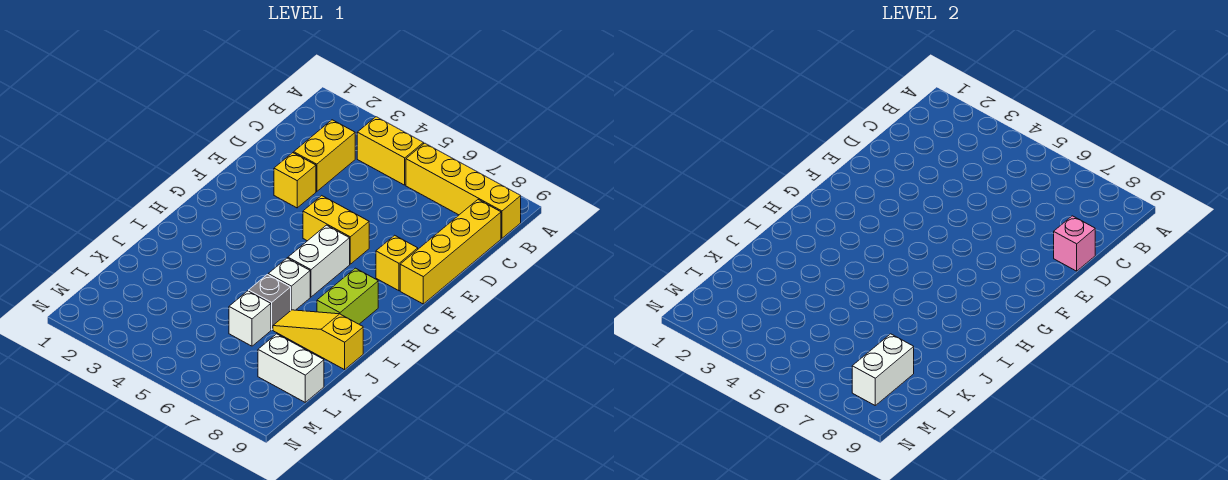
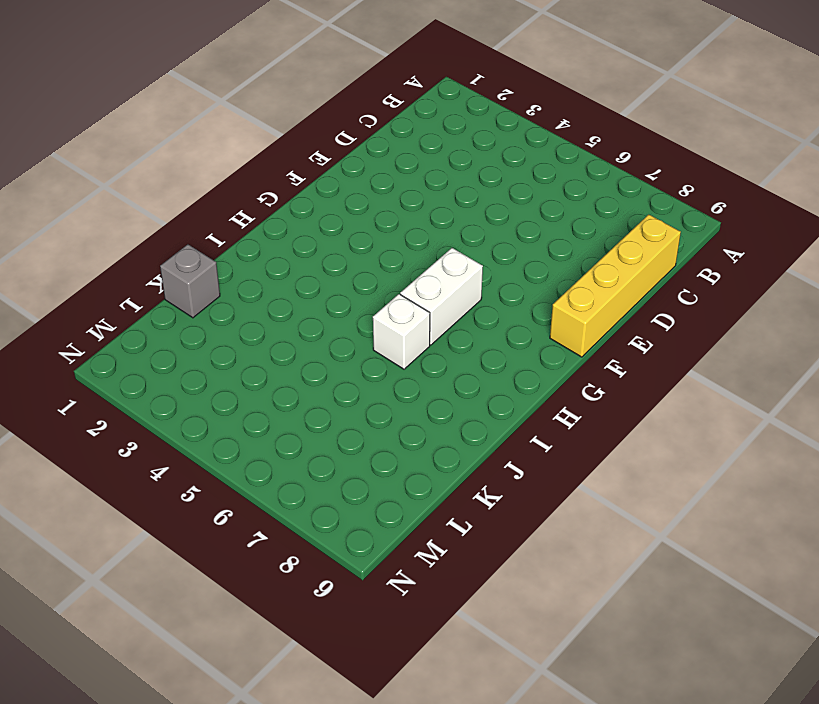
grey brick K1 level 1 -> grey brick J6 level 1
none -> yellow brick B4:B5 level 1
none -> yellow brick B6:B9 level 1
none -> yellow brick C3:D3 level 1

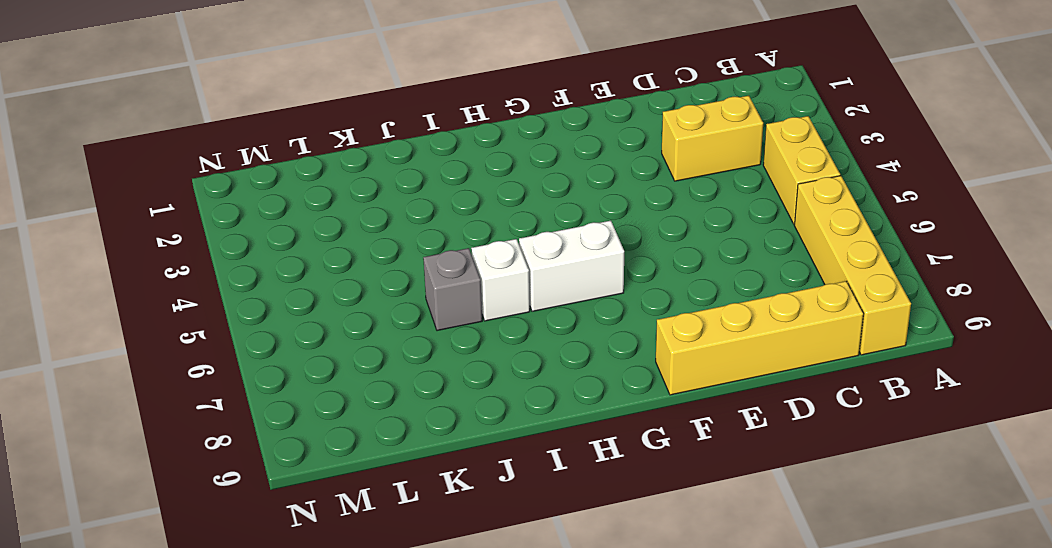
none -> yellow brick E3 level 1
none -> yellow brick F5:F6 level 1
none -> yellow brick F8 level 1

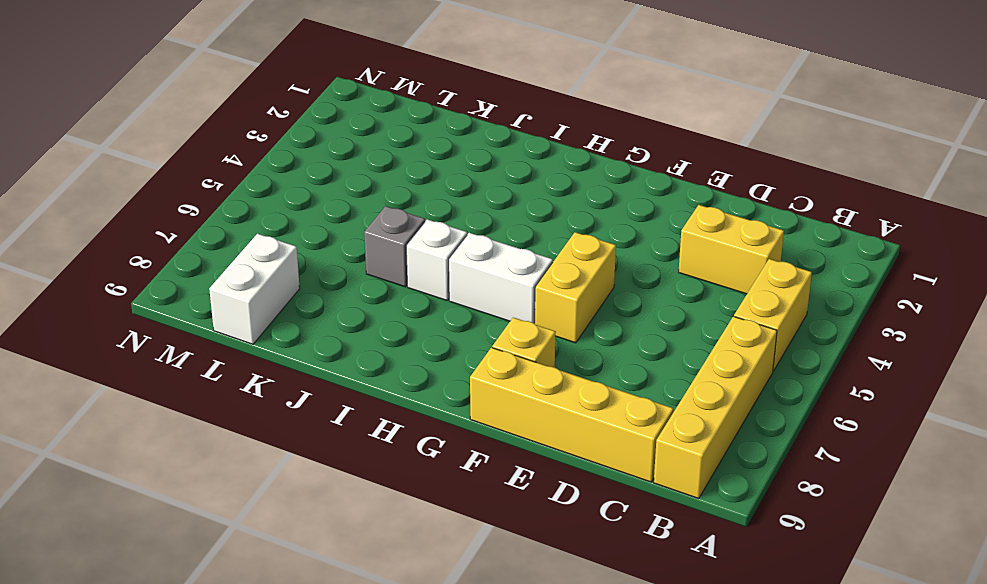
none -> yellow brick E3 level 1
none -> lime brick H8:I8 level 1
none -> yellow slope J7:J9 level 1 top 9

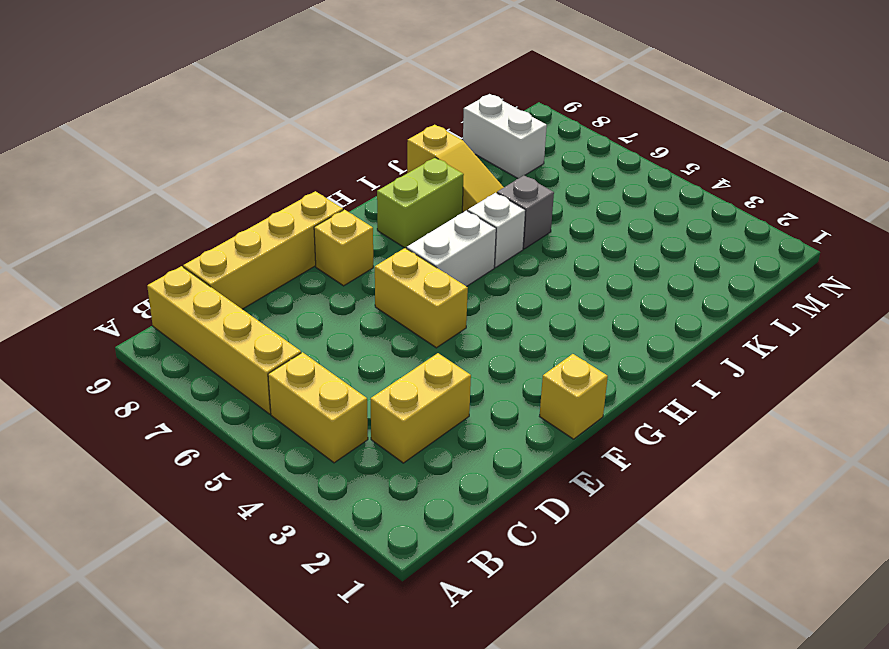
yellow brick F1 level 1 -> yellow brick E3 level 1
none -> white brick K6 level 1
none -> pink brick D9 level 2
none -> white brick L8:M8 level 2

